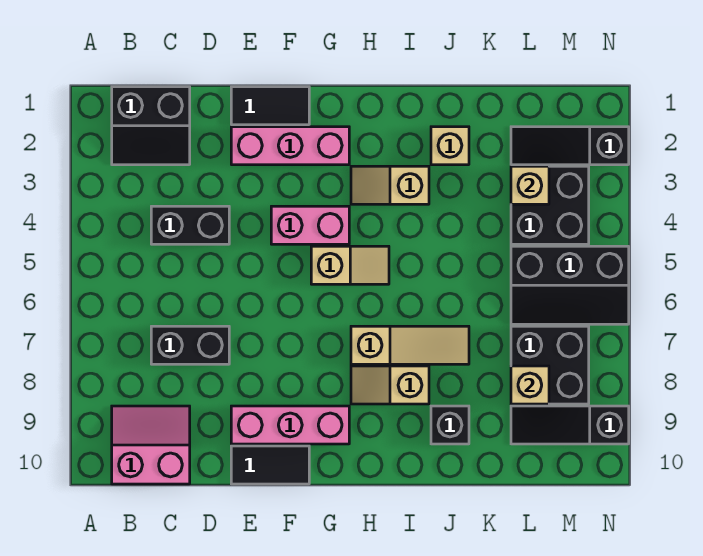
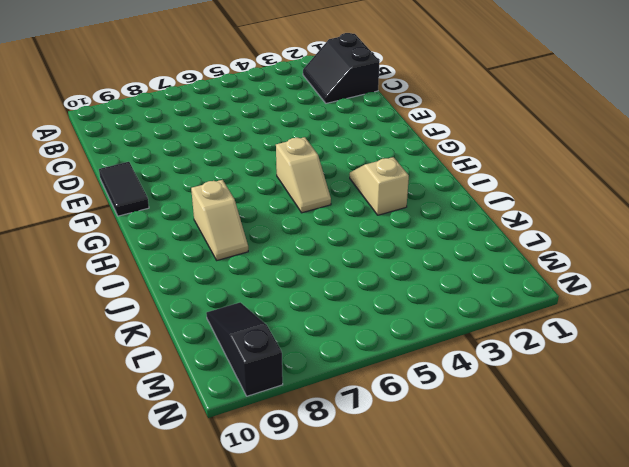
tan slope H8:I8 level 1 top H -> tan slope H8:I8 level 1 top I
none -> pink slope B9:C10 level 1 top 10
none -> black brick C4:D4 level 1
none -> black brick C7:D7 level 1

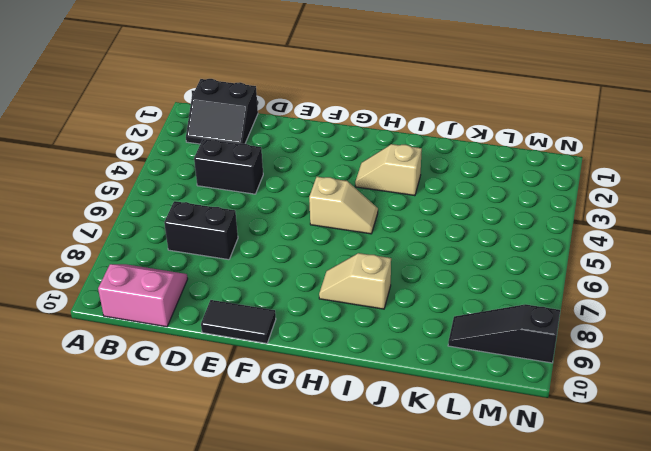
none -> black tile E1:F1 level 1
none -> pink brick E2:G2 level 1
none -> pink brick E9:G9 level 1

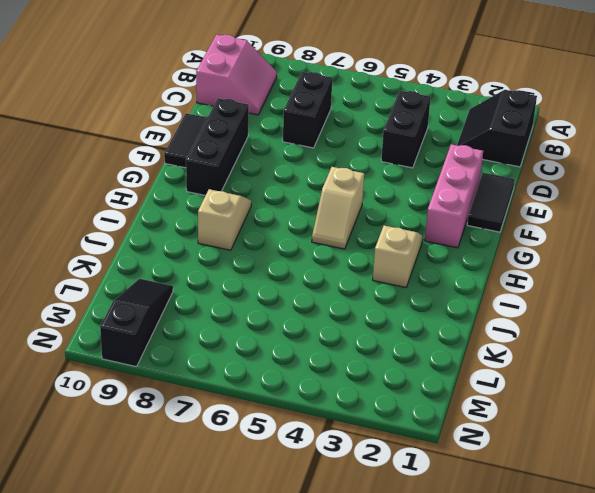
black brick E9:G9 level 1 -> pink brick E9:G9 level 1
none -> pink brick F4:G4 level 1
none -> tan slope H7:J7 level 1 top H
none -> tan brick J2 level 1

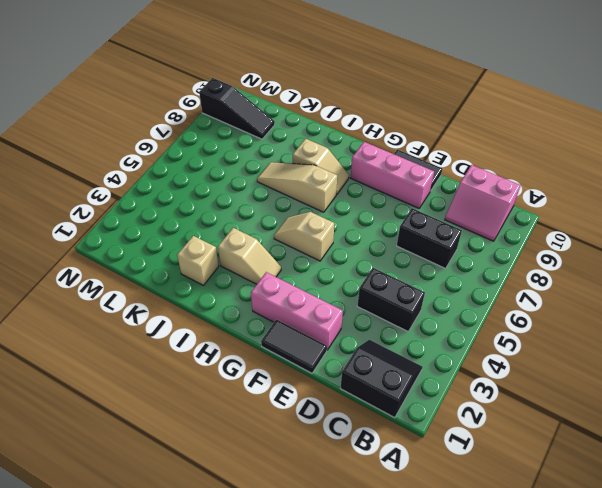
none -> pink brick F4:G4 level 1
none -> black brick J9 level 1
none -> black slope L2:N2 level 1 top N

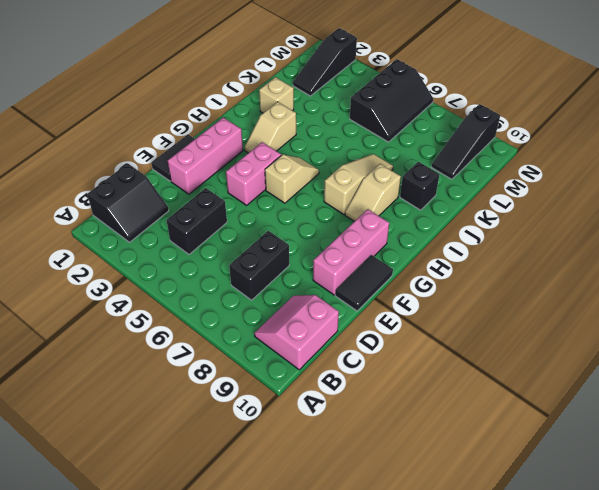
none -> black brick L3:M4 level 1
none -> black brick L7:M8 level 1
none -> tan brick L3 level 2

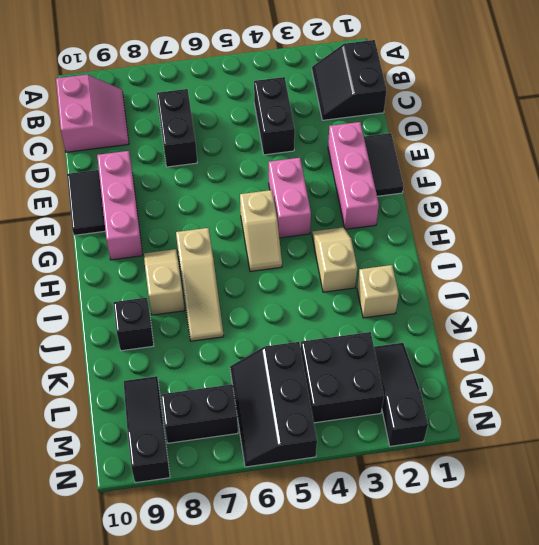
black brick M7:M8 level 1 -> black brick L7:M8 level 1
none -> tan brick L3 level 2
none -> tan brick L8 level 2

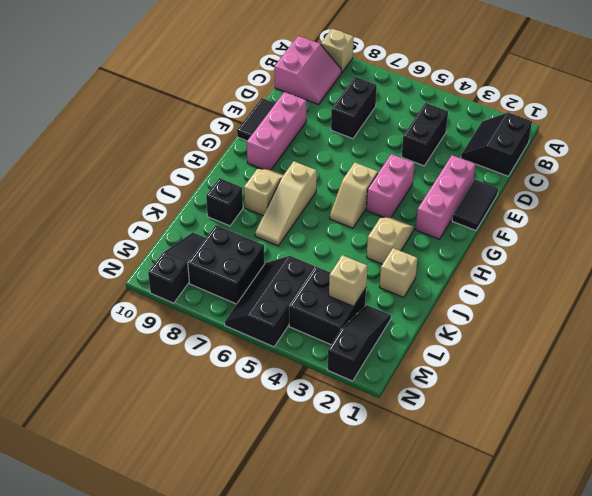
tan brick A9 level 1 -> tan brick L8 level 2

